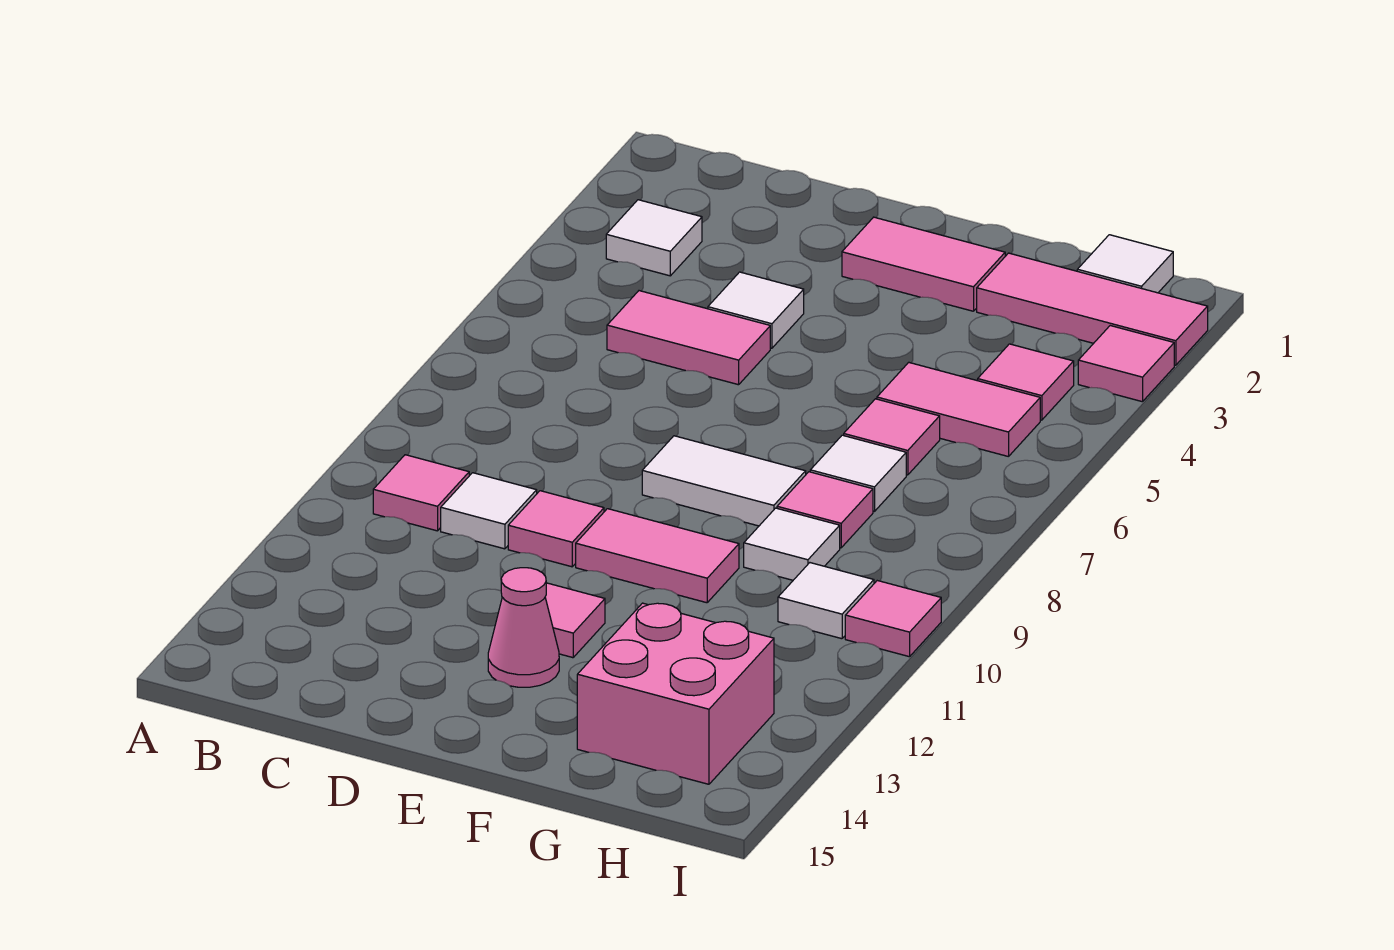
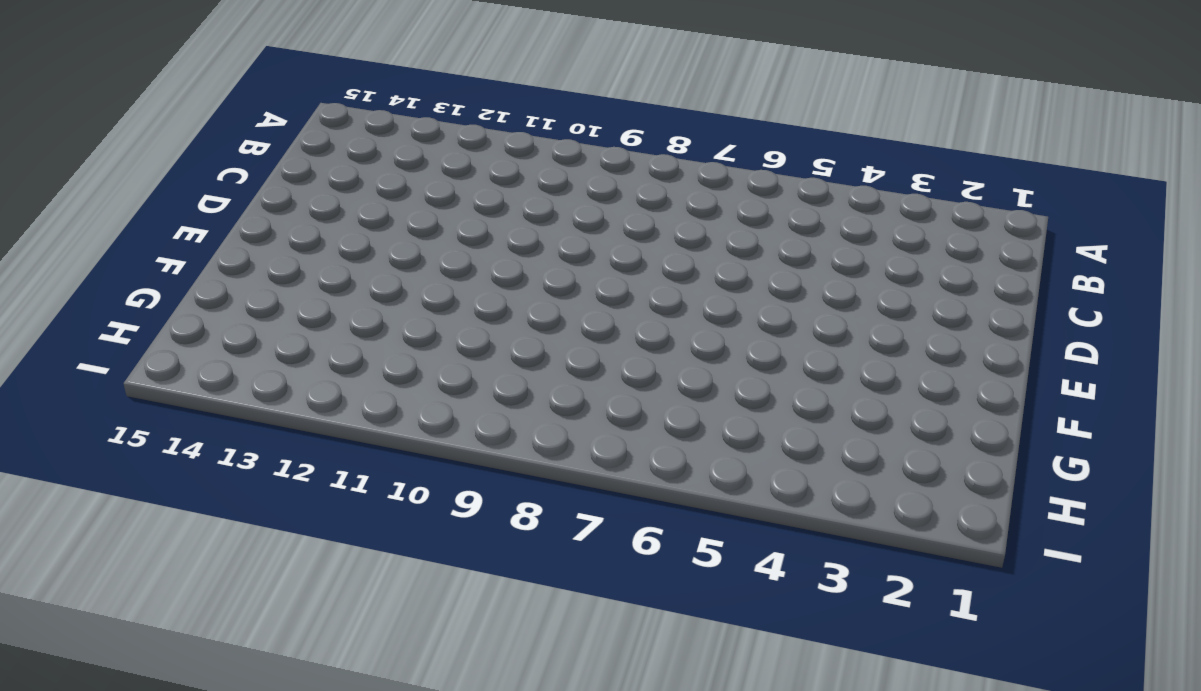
none -> white tile B3 level 1
none -> pink tile B10 level 1
none -> pink tile C5:D5 level 1

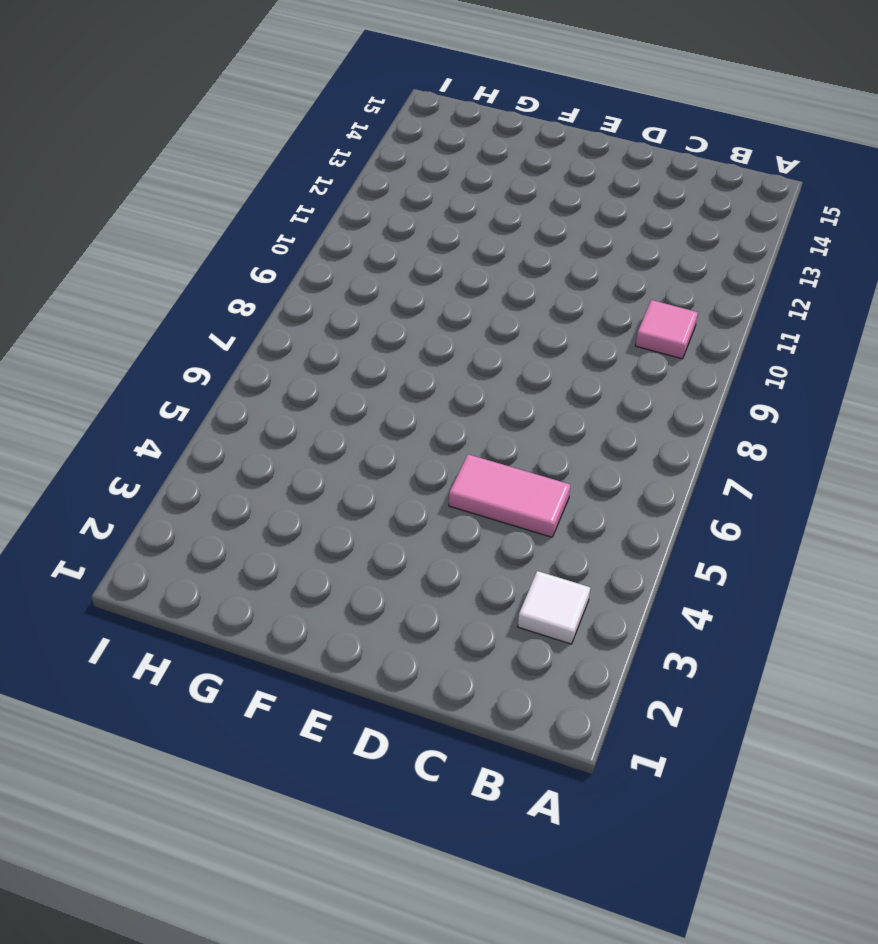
none -> white tile C10 level 1
none -> white tile D4 level 1
none -> pink tile D10 level 1

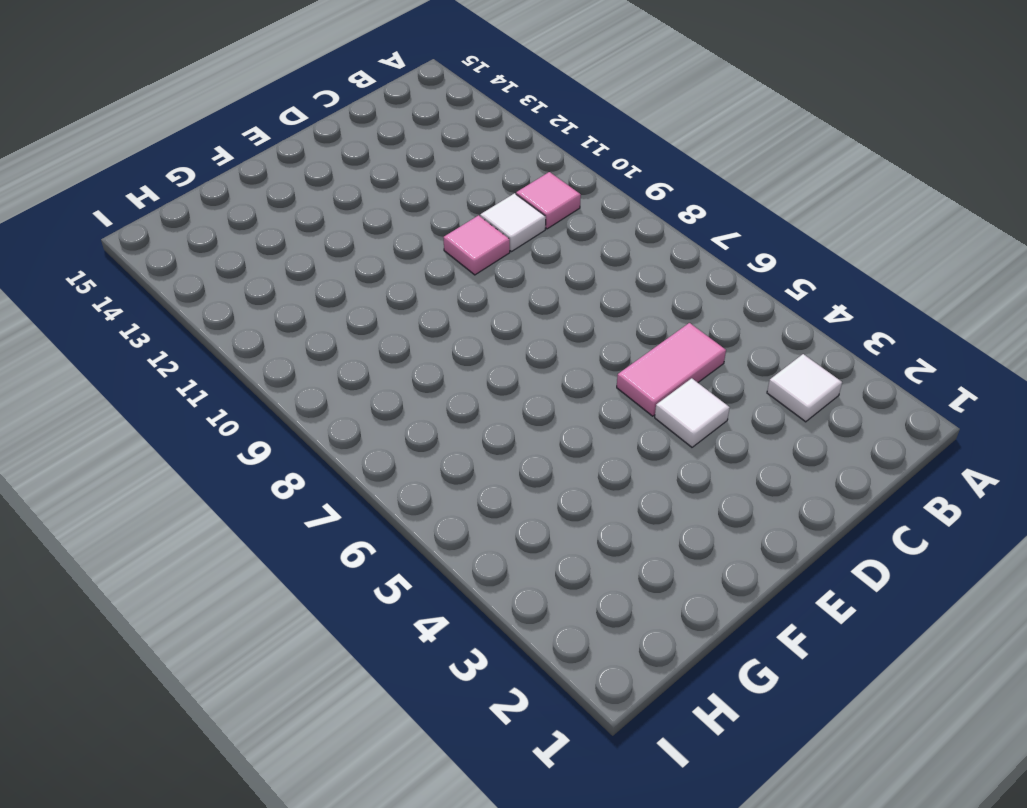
none -> pink tile E2:F2 level 1
none -> white tile E8:F8 level 1
none -> pink tile E10:F10 level 1

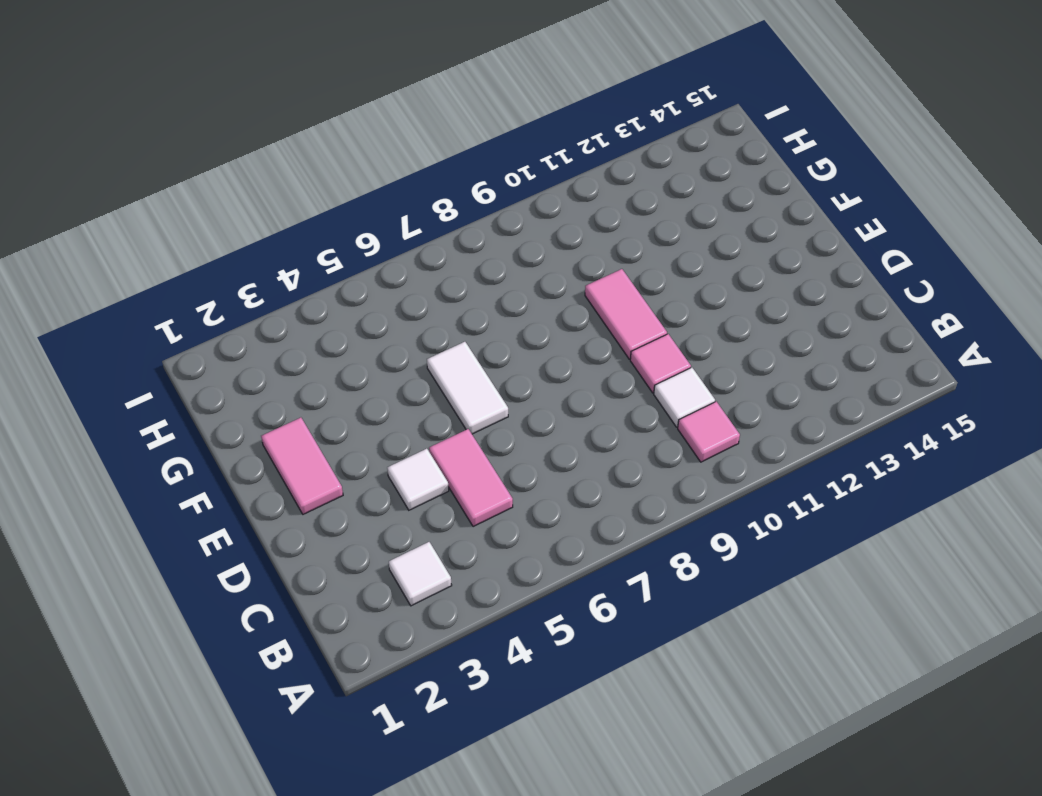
white tile E6:F6 level 1 -> white tile E8:F8 level 1
none -> pink tile E12 level 1
none -> pink cone E13 level 1
none -> pink tile G2:I2 level 1

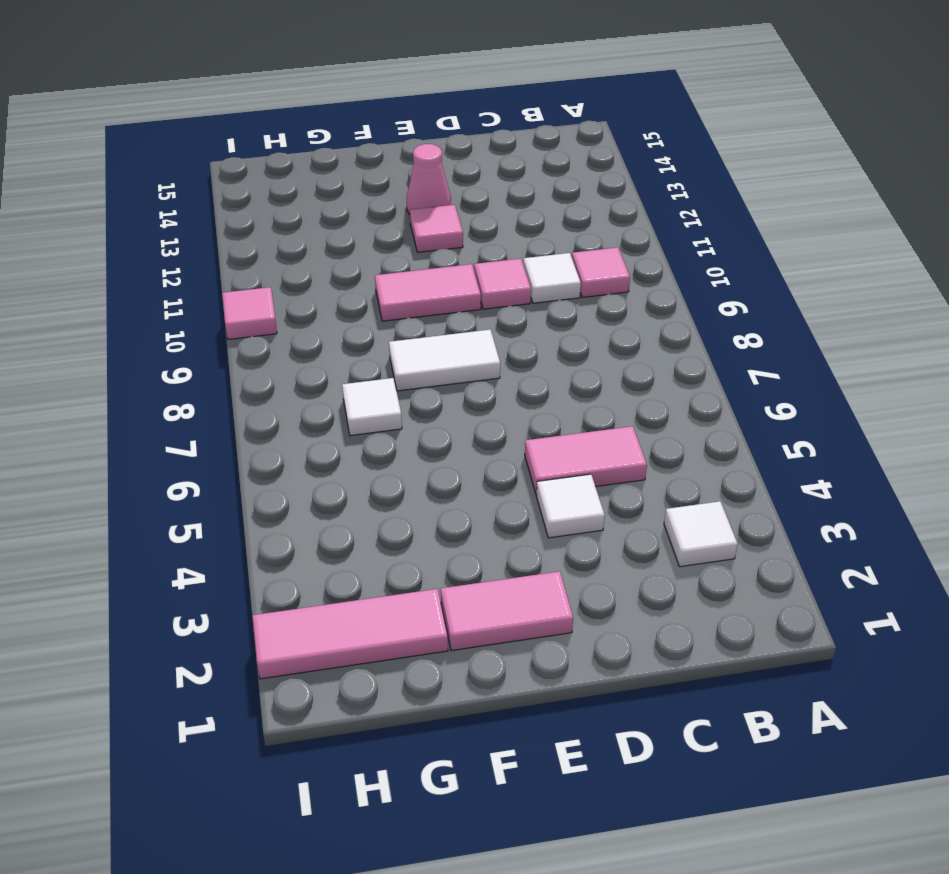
none -> pink tile G5:H5 level 1
none -> pink tile G6 level 1
none -> pink tile G8 level 1

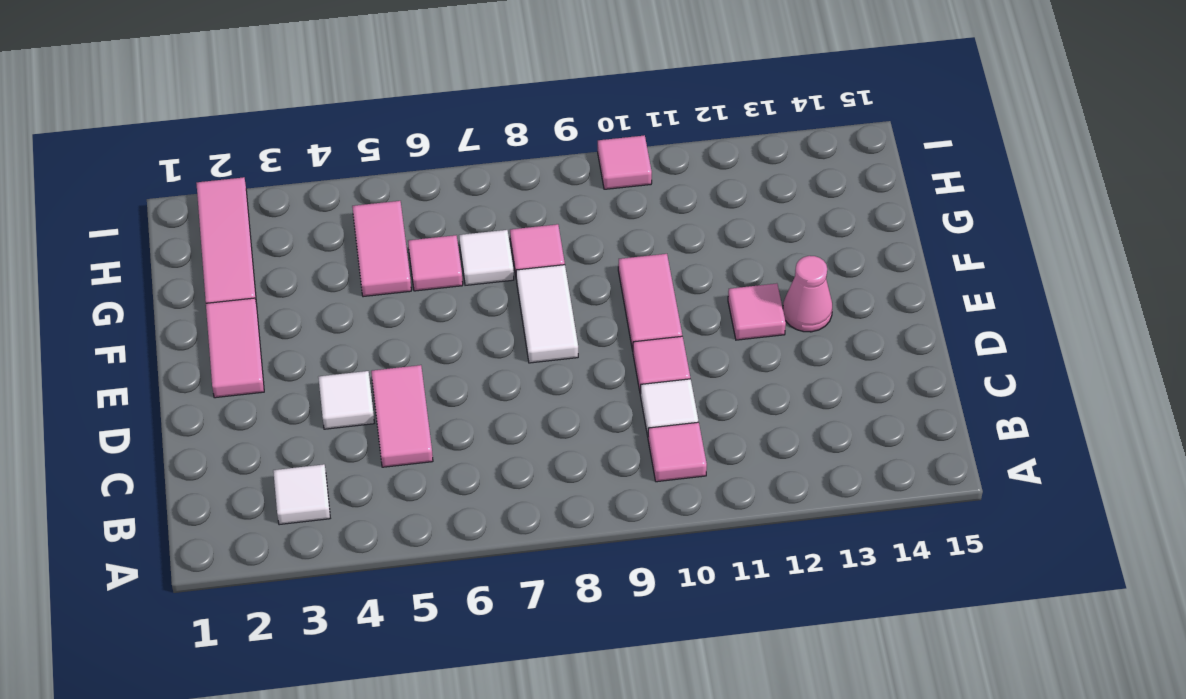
none -> white tile G9 level 1
none -> pink brick G13:H14 level 1
none -> white tile H1 level 1

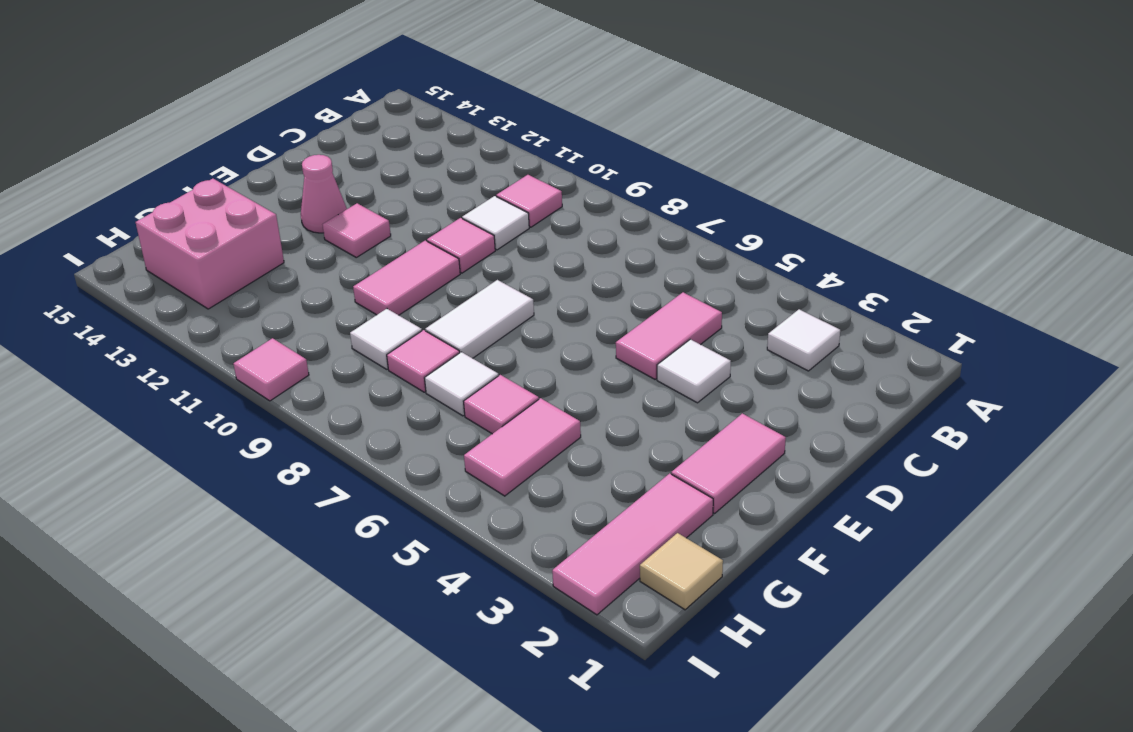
tan tile H1 level 1 -> white tile H1 level 1
none -> pink tile H4 level 1
none -> white tile H10 level 1
none -> pink tile I3 level 1

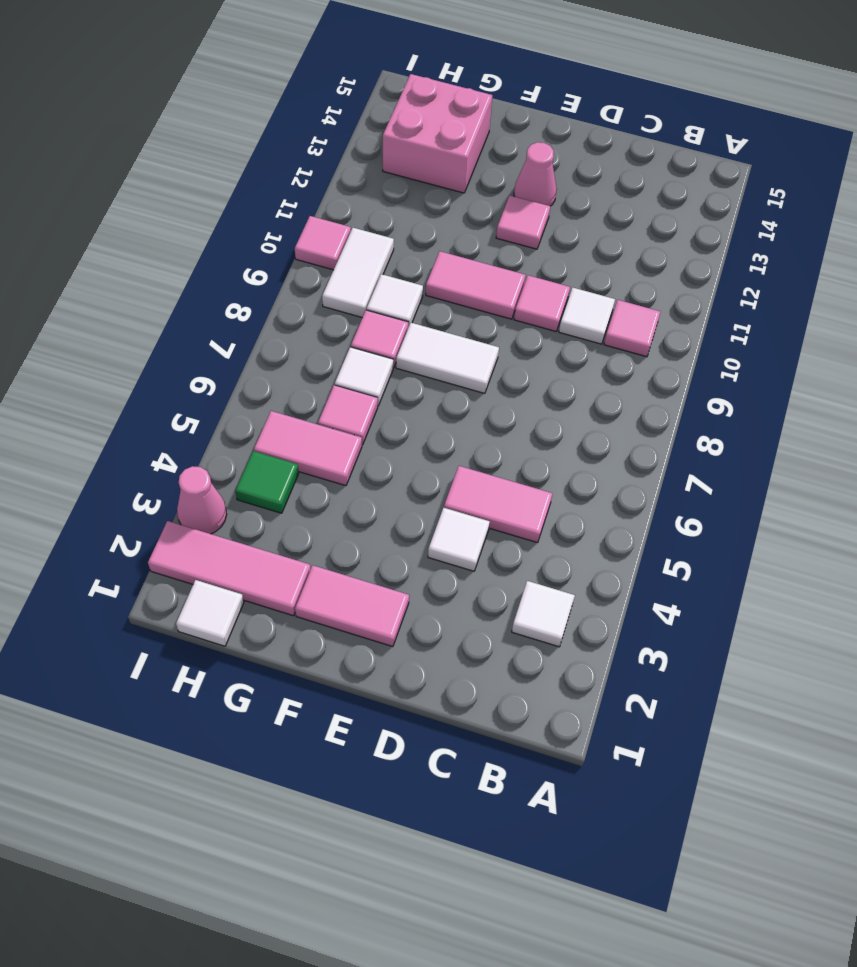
green tile H4 level 1 -> pink tile H4 level 1
white tile H9:H10 level 1 -> white tile H10 level 1
pink cone I3 level 1 -> pink tile I3 level 1

